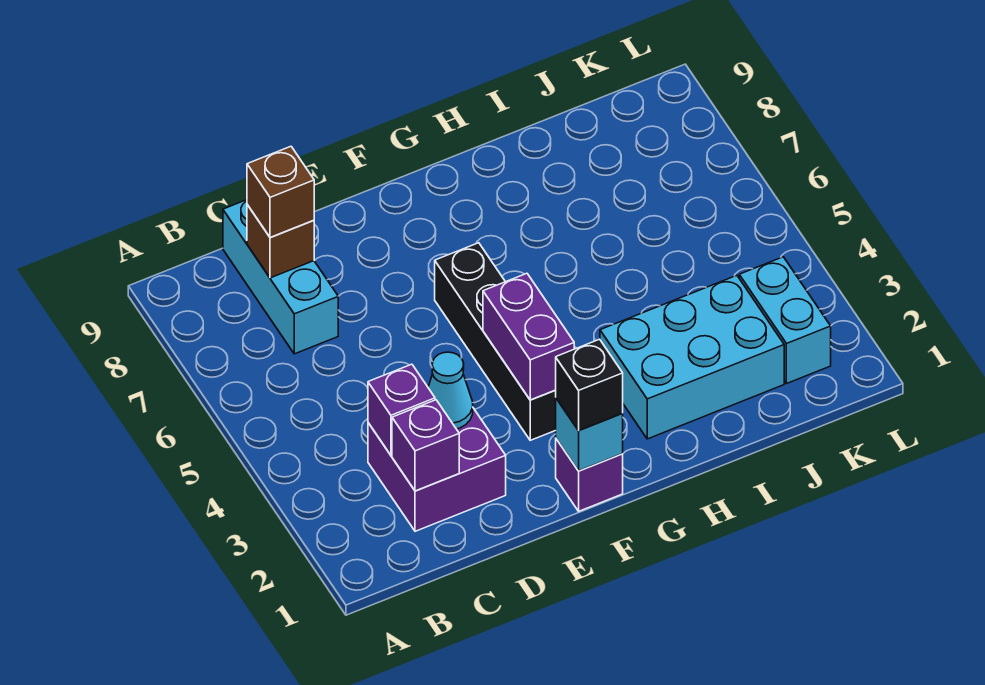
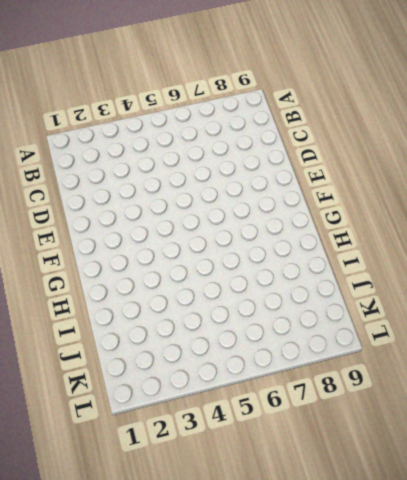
none -> purple brick C2:D3 level 1
none -> cyan brick C7:C9 level 1
none -> purple brick F1 level 1

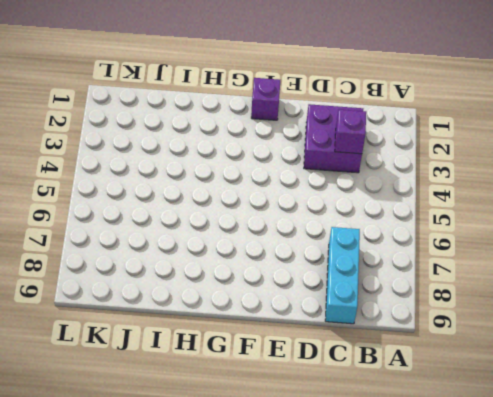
none -> black brick F3:F6 level 1
none -> cyan brick H2:J3 level 1
none -> cyan brick K2:K3 level 1

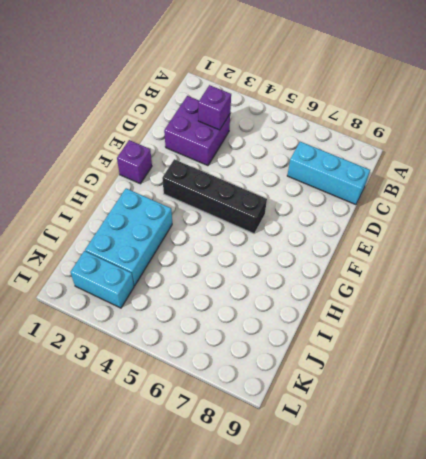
none -> purple brick C2 level 2
none -> brown brick C8 level 2
none -> cyan cone D3 level 2

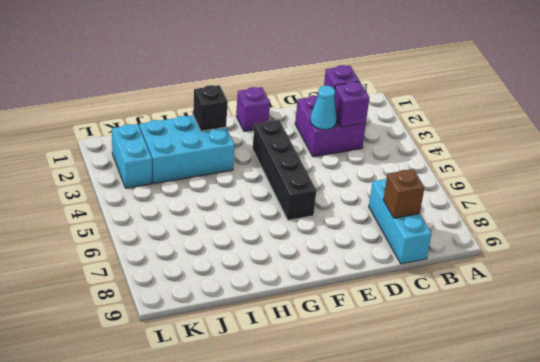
black brick H2 level 2 -> black brick F1 level 3
none -> cyan brick F1 level 2
none -> purple brick F3:F4 level 2
none -> brown brick C8 level 3

